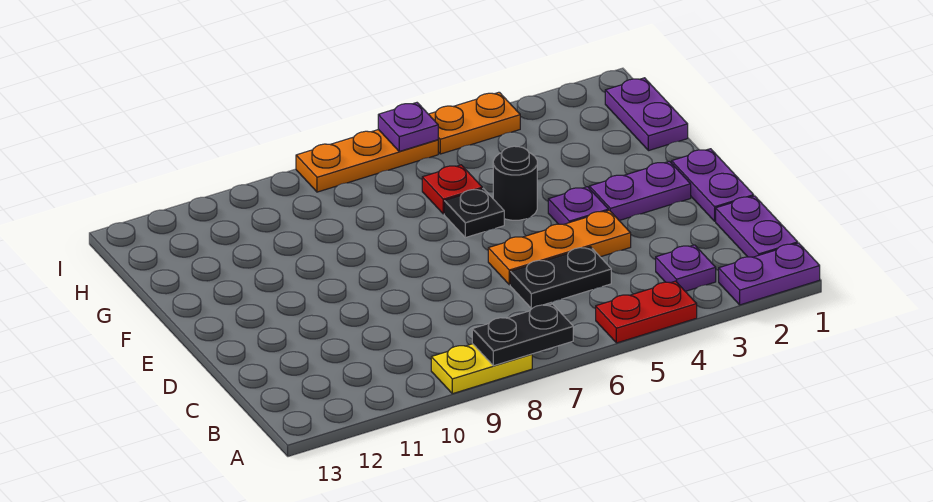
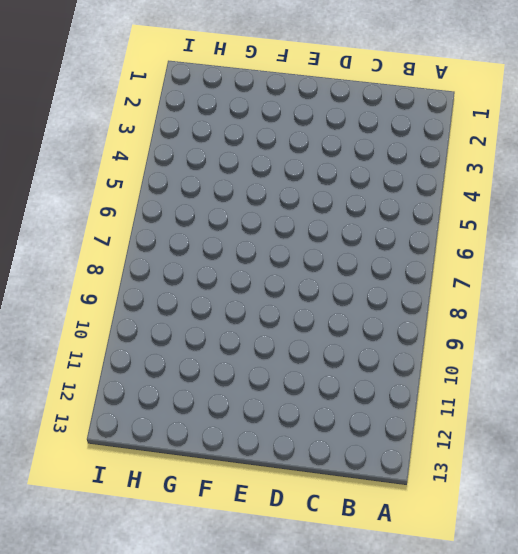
none -> purple plate A1:A2 level 1
none -> red plate A4:A5 level 1
none -> yellow plate A8:A9 level 1

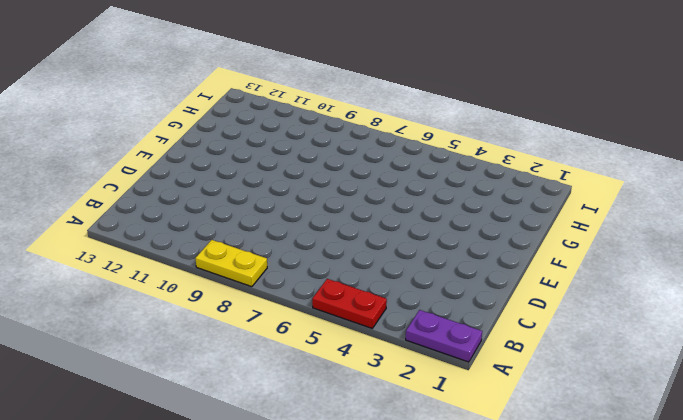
none -> purple plate B1:C1 level 1
none -> purple plate B3 level 1
none -> black plate C5:C6 level 1

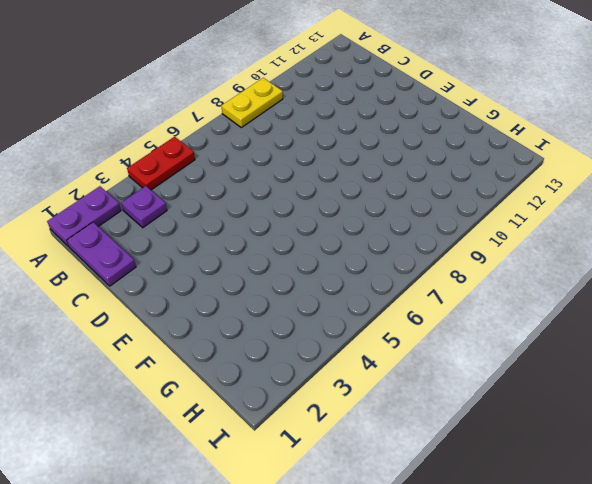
none -> black plate C5:C6 level 1
none -> purple plate D1:E1 level 1
none -> orange plate D4:D6 level 1

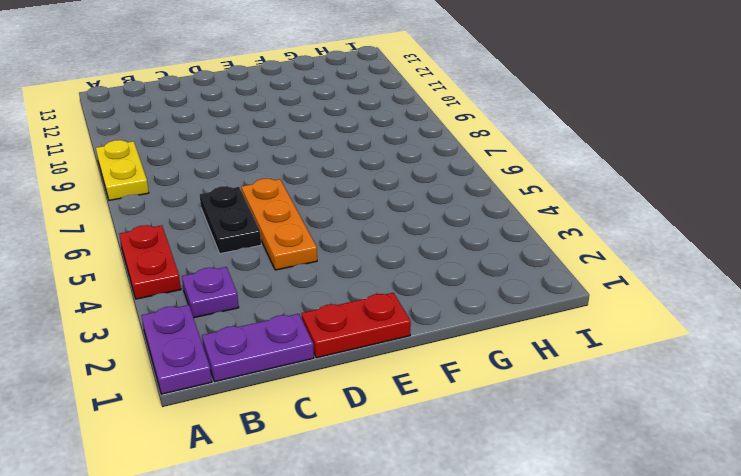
red plate D1:E1 level 1 -> purple plate D1:E1 level 1
none -> purple plate E2:E3 level 1
none -> purple plate E4 level 1
none -> black round brick F5 level 1

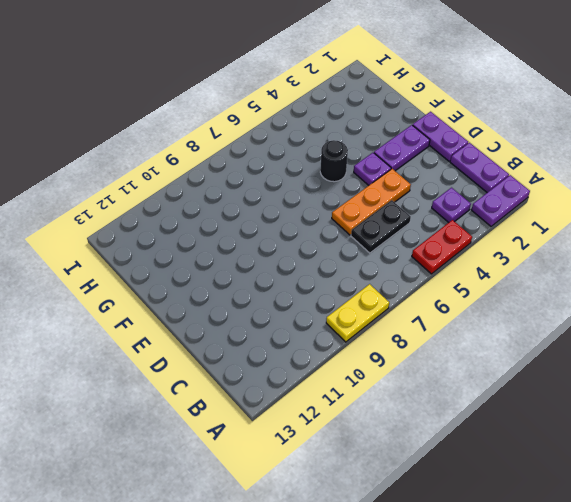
none -> black plate F6 level 1
none -> purple plate G1:H1 level 1
none -> red plate G6 level 1

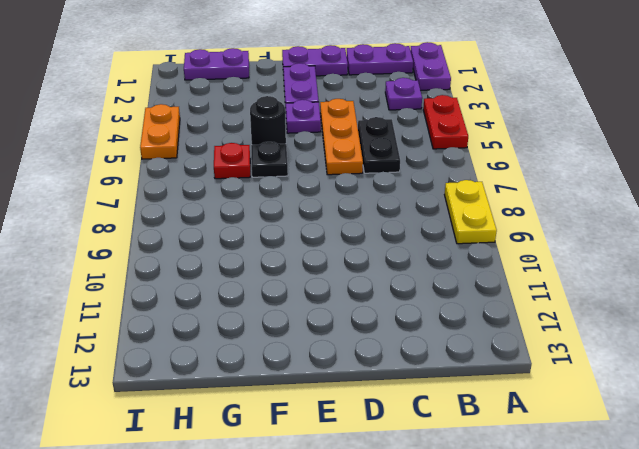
none -> orange plate I6:I8 level 1
none -> black plate A7:A8 level 2
none -> purple plate I6 level 2

